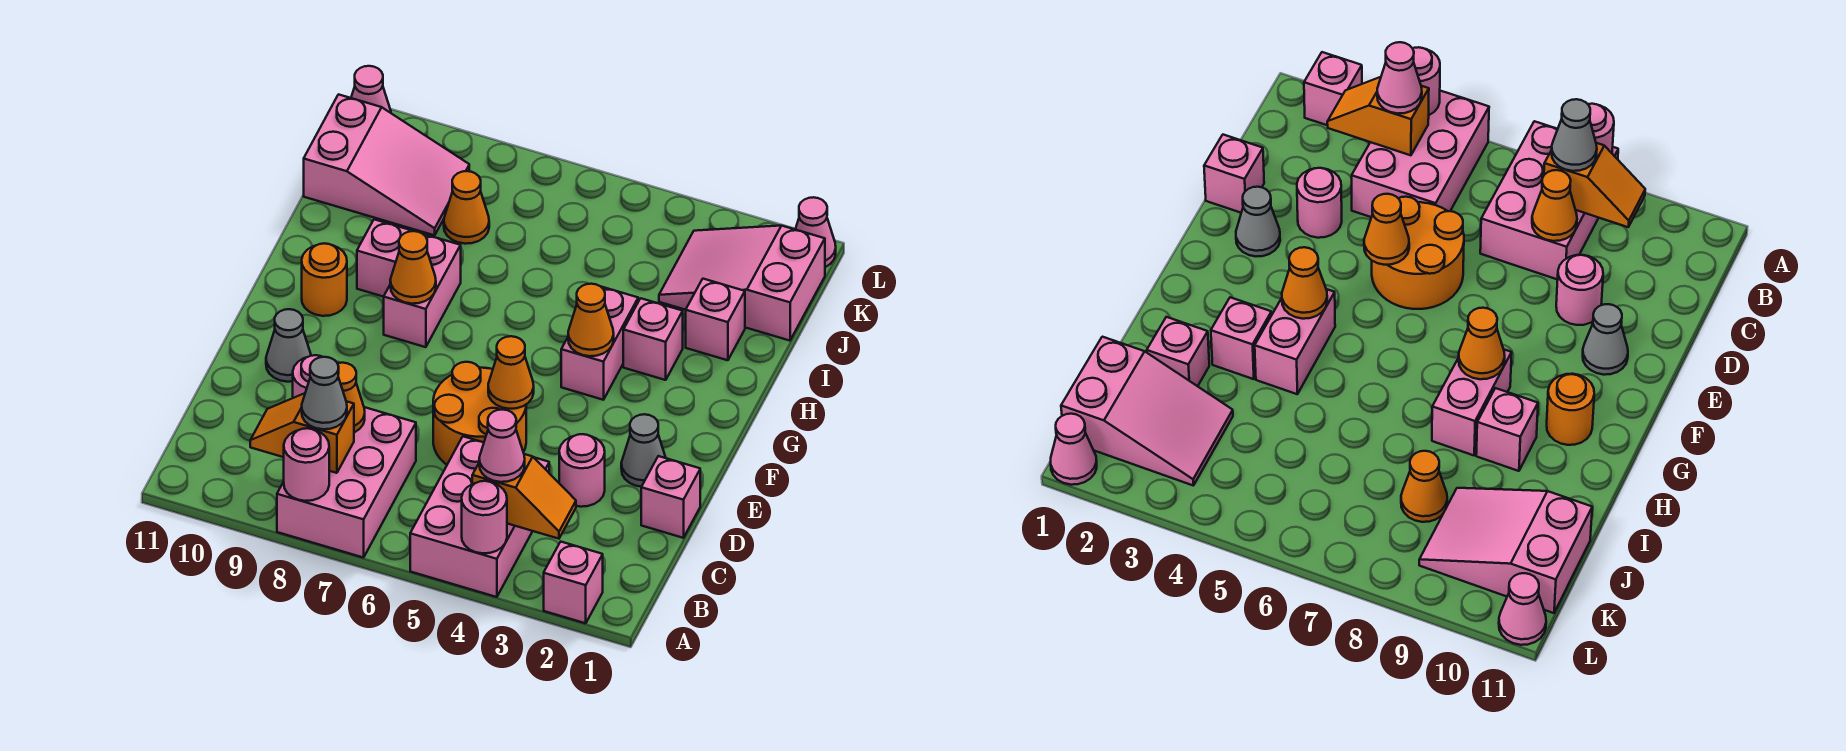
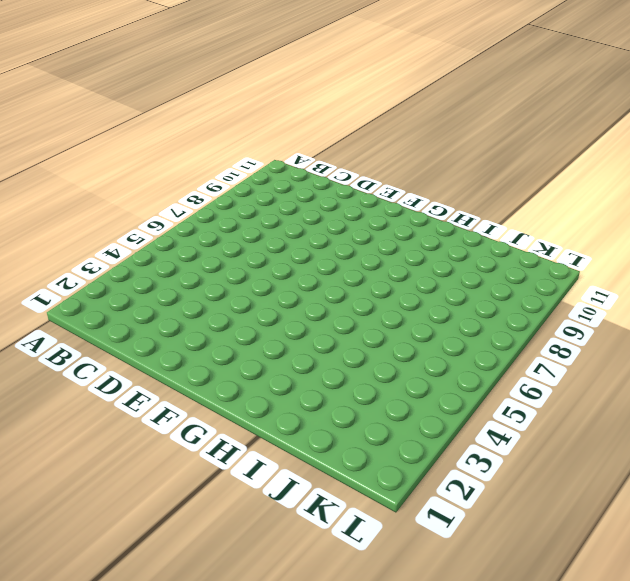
none -> pink brick A2 level 1
none -> pink brick A4:C5 level 1
none -> pink brick A7:C8 level 1
none -> pink brick D1 level 1

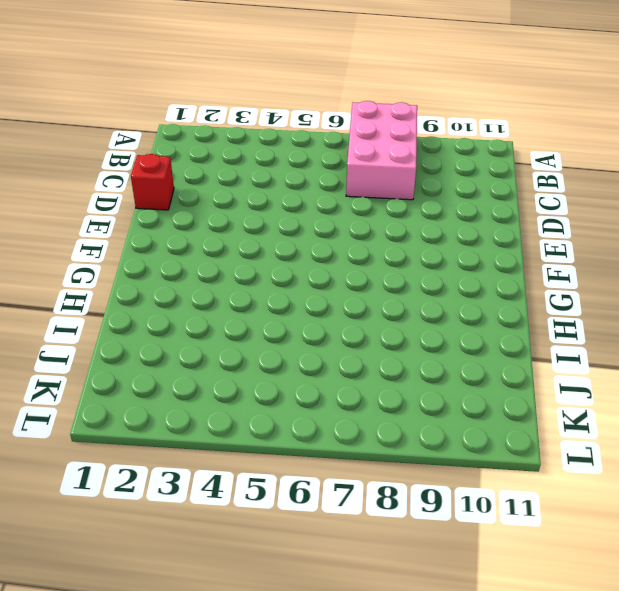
red brick D1 level 1 -> pink brick D1 level 1
none -> pink brick A2 level 1
none -> pink brick A4:C5 level 1
none -> pink round brick D3 level 1
none -> orange round brick D5:E6 level 1

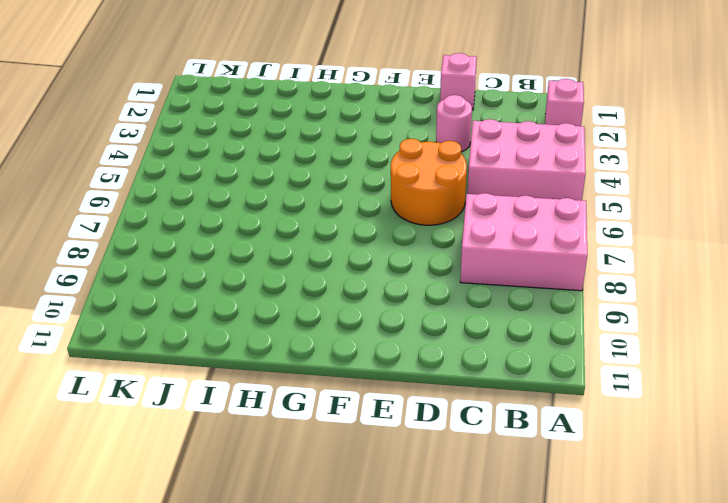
none -> pink round brick D9 level 1
none -> grey cone E2 level 1
none -> grey cone E10 level 1
none -> pink brick G4:H4 level 1

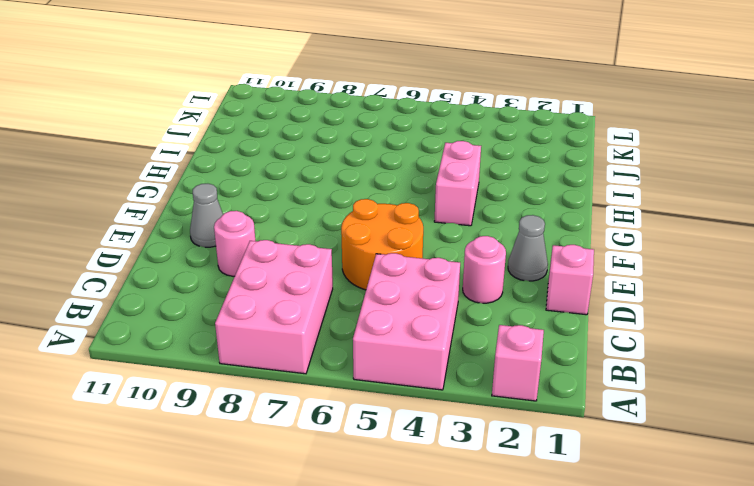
none -> pink brick G8:H8 level 1
none -> orange round brick G10 level 1
none -> pink brick H3 level 1
none -> pink brick H9 level 1

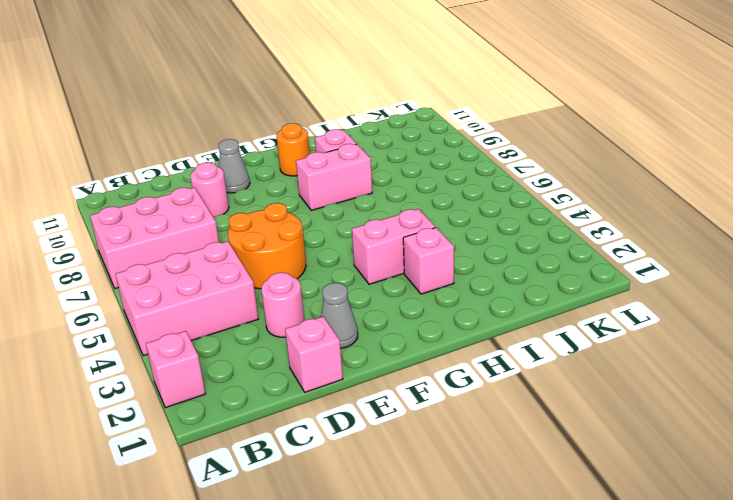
none -> pink brick I2 level 1
none -> pink slope J1:K3 level 1 top 1
none -> orange cone J8 level 1
none -> pink slope J9:K11 level 1 top 11

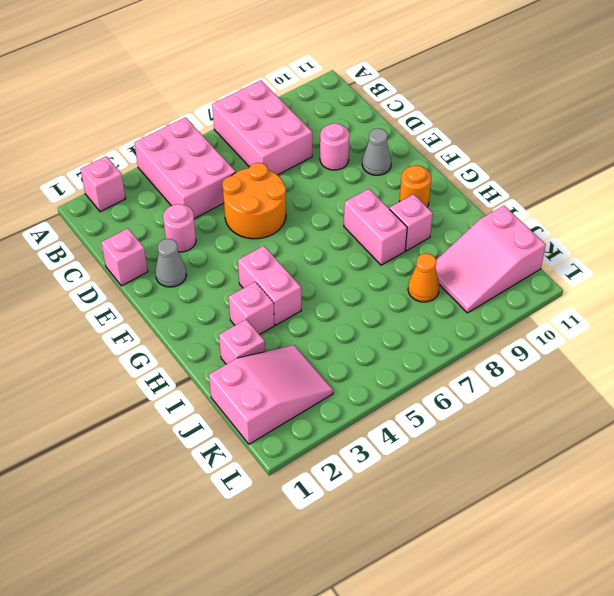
none -> pink cone L1 level 1
none -> pink cone L11 level 1
none -> pink round brick A4 level 2
none -> pink round brick A8 level 2

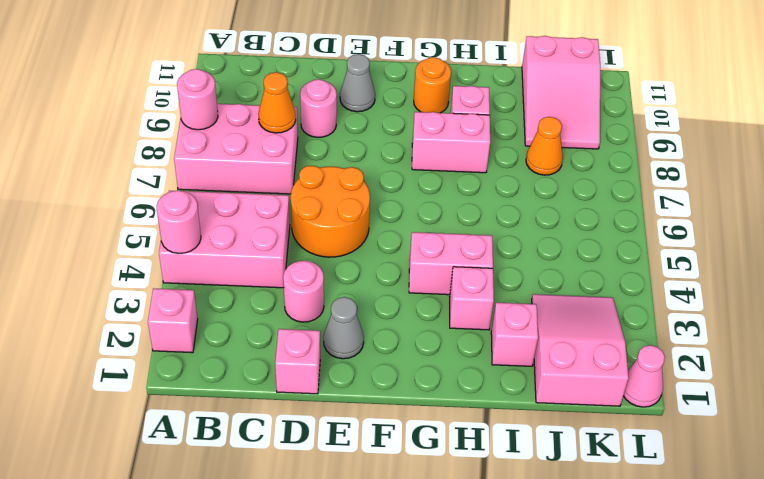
none -> pink cone L11 level 1
none -> orange slope B3:B4 level 2 top 4
none -> orange slope B8:B9 level 2 top 8
none -> orange cone E5 level 2

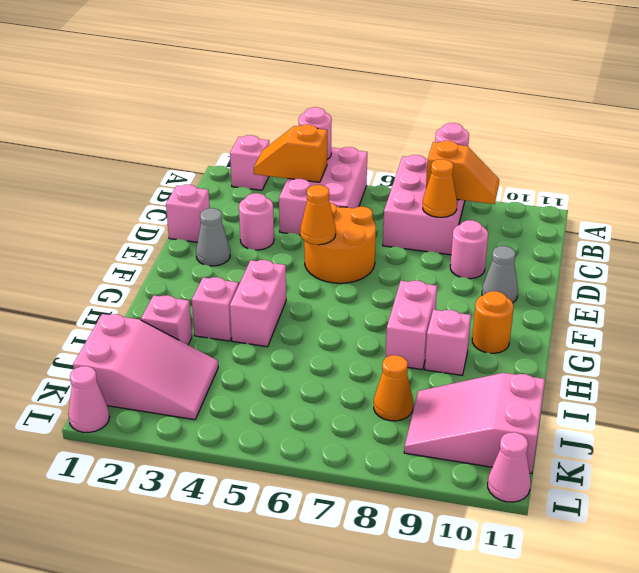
none -> orange cone G4 level 2
none -> orange cone G8 level 2
none -> pink cone B4 level 3
none -> grey cone B8 level 3

